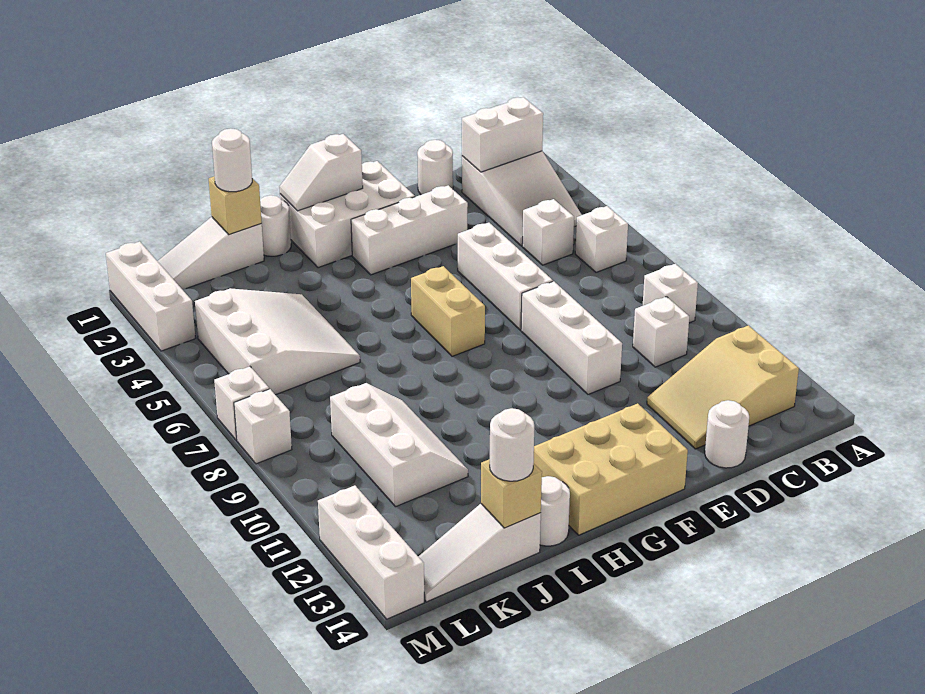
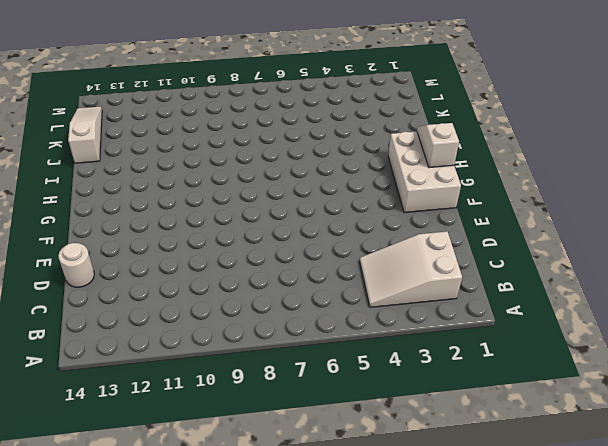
none -> white brick B6 level 1
none -> white brick B9 level 1
none -> tan slope B12:D13 level 1 top B
none -> white brick C5 level 1

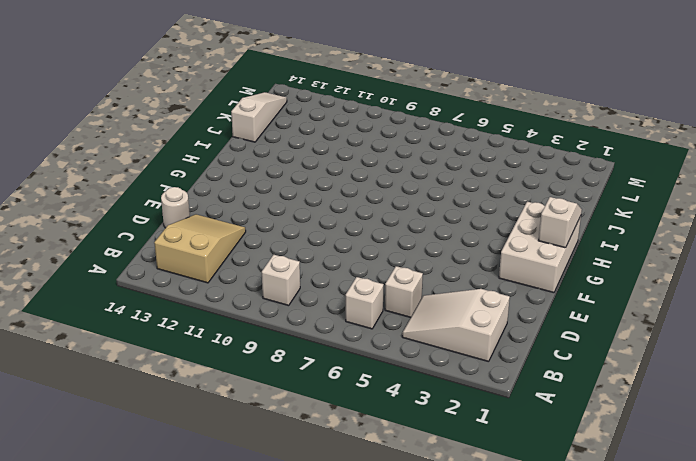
none -> white brick C10 level 1
none -> white round brick D1 level 1
none -> white brick E3:G3 level 1
none -> white brick E5:E7 level 1

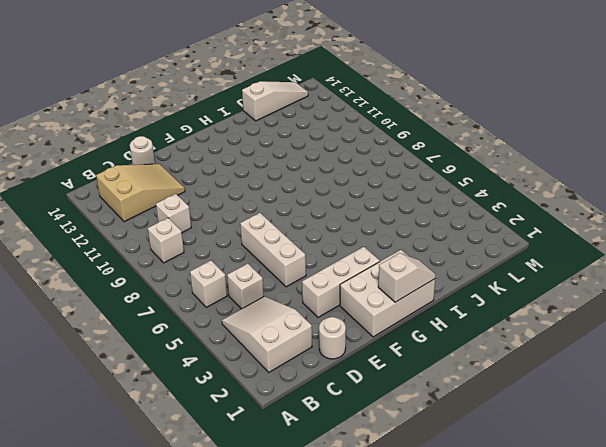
none -> white brick E8:E10 level 1
none -> tan brick F13:H14 level 1
none -> tan brick G6:G7 level 1
none -> white round brick I1 level 1

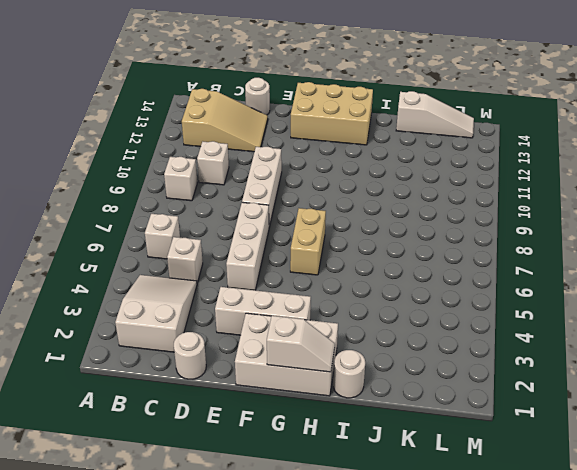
none -> white round brick I14 level 1
none -> white slope J1:L1 level 1 top J
none -> white slope J4:L6 level 1 top L
none -> white slope J9:K11 level 1 top K

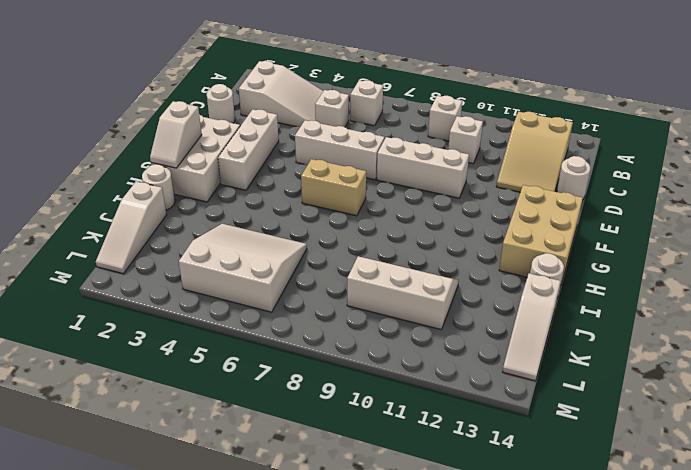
none -> white brick M1:M3 level 1
none -> white brick M7 level 1
none -> white brick M8 level 1
none -> white brick M12:M14 level 1

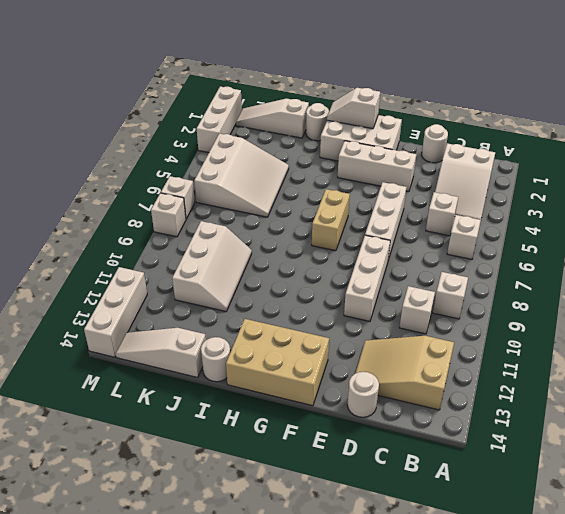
none -> white brick B2:C2 level 2
none -> tan brick J1 level 2
none -> tan brick J14 level 2
none -> white round brick J1 level 3

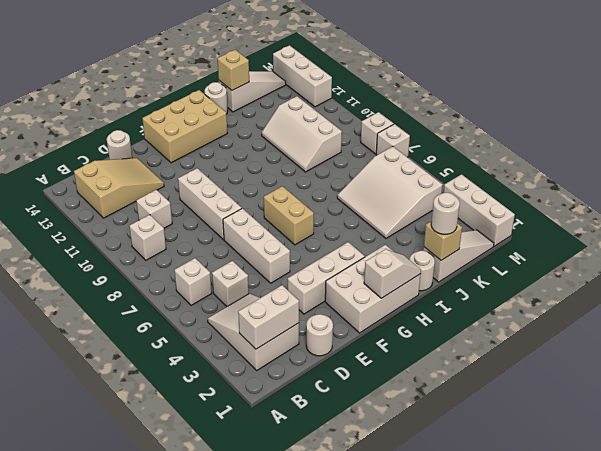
none -> white round brick J14 level 3

